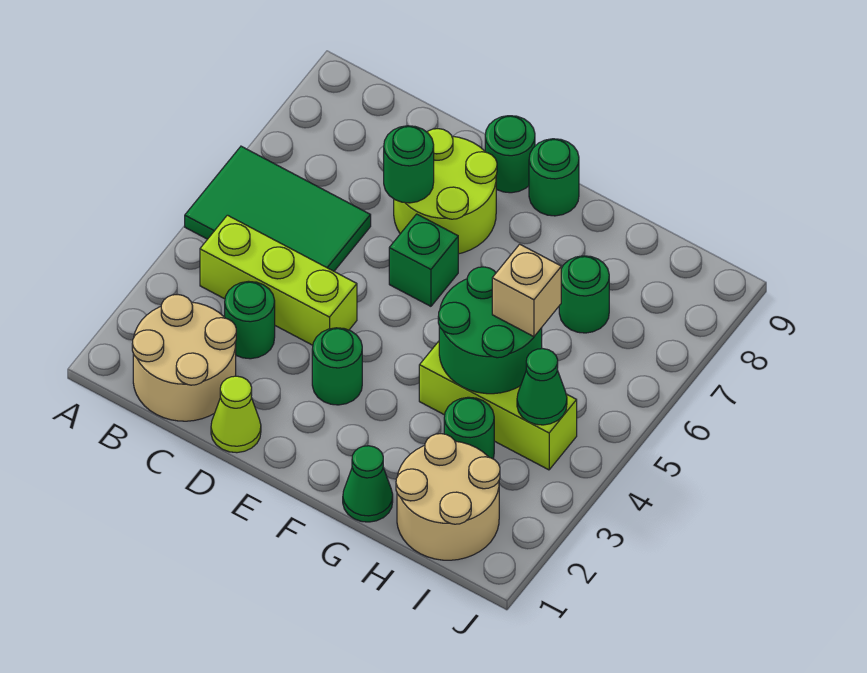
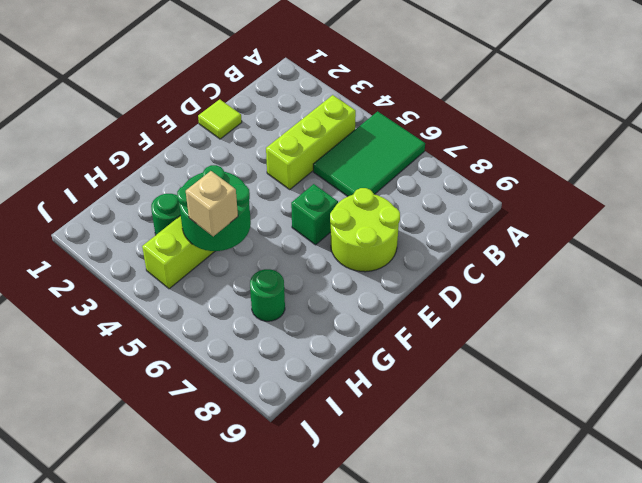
lime tile D1 level 1 -> lime cone D1 level 1
none -> tan round brick B1:C2 level 1
none -> green round brick C3 level 1
none -> green round brick E3 level 1

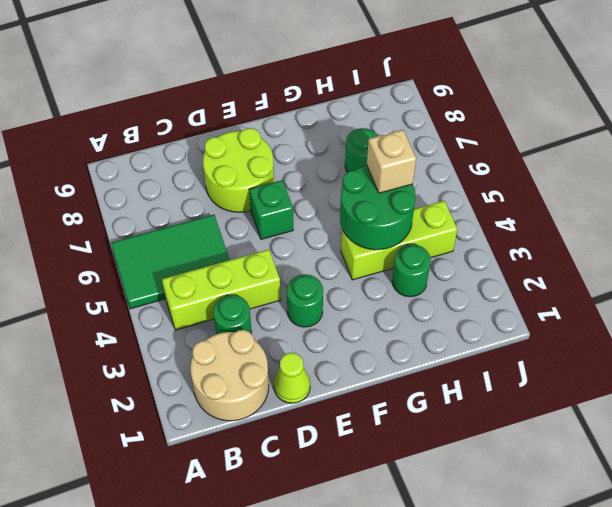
none -> green round brick E9 level 1
none -> green round brick F9 level 1
none -> green cone G1 level 1

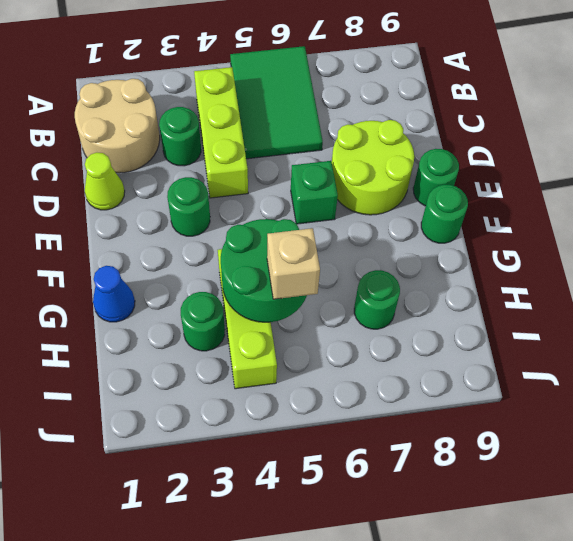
blue cone G1 level 1 -> green cone G1 level 1
none -> tan round brick H1:I2 level 1
none -> green round brick D7 level 2
none -> green cone I4 level 2

